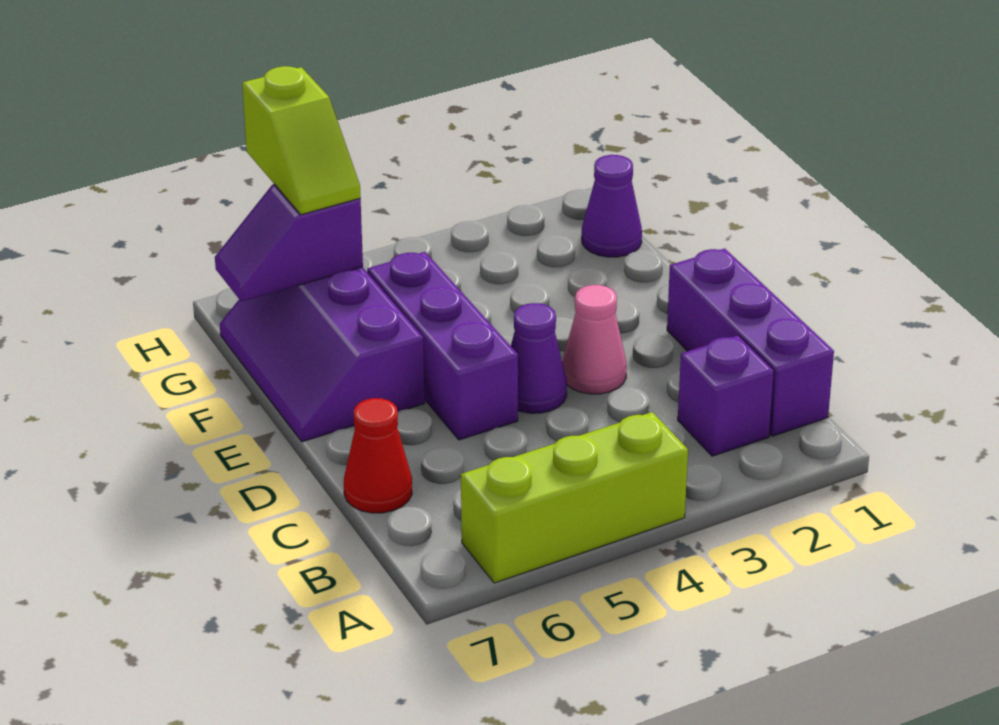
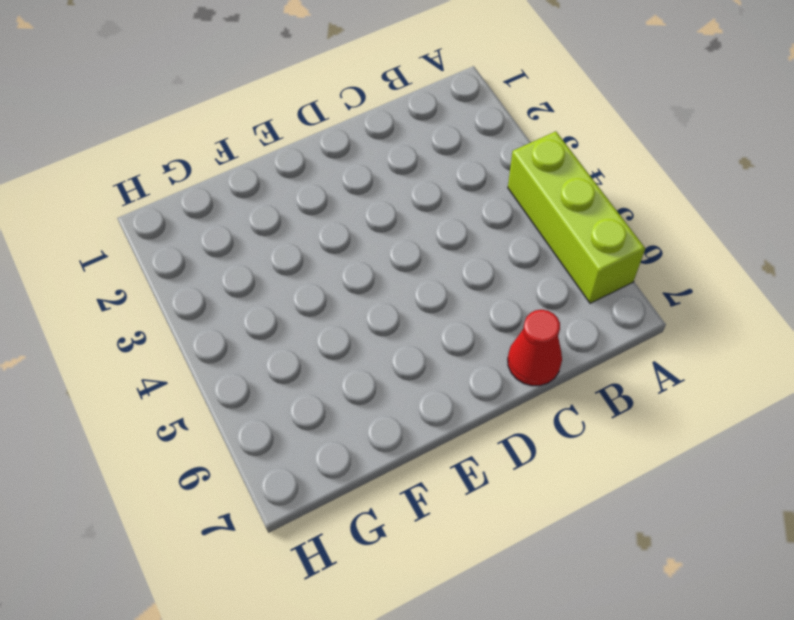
none -> purple brick B1:D1 level 1
none -> purple brick B2 level 1

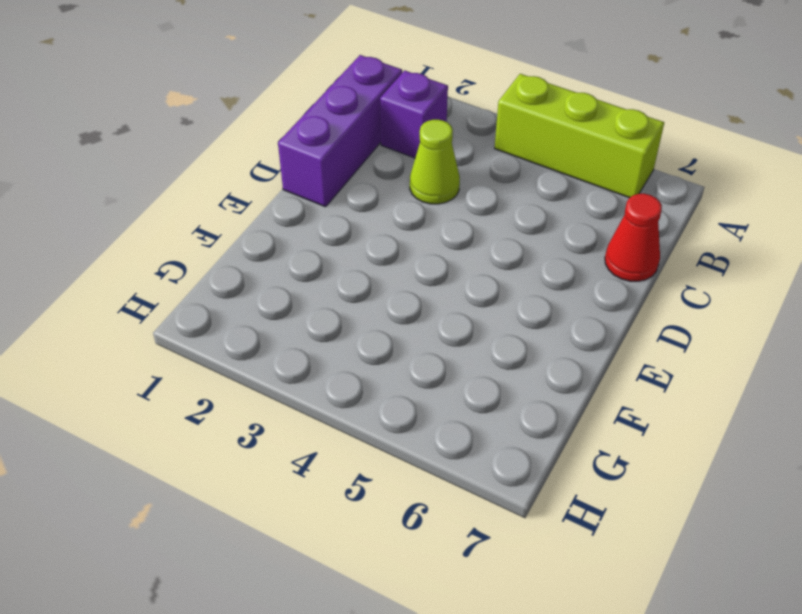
lime cone C3 level 1 -> none
none -> pink cone D3 level 1
none -> purple cone D4 level 1

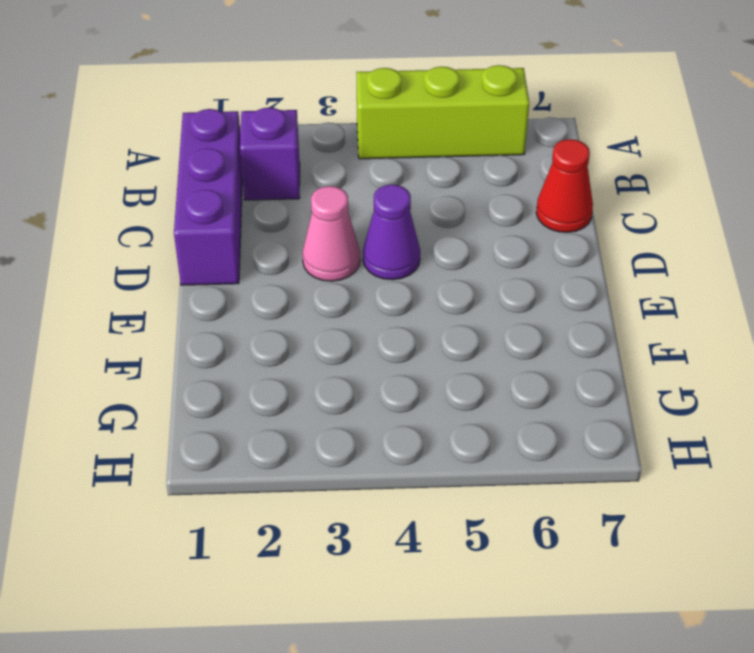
none -> purple brick D5:F5 level 1
none -> purple slope E6:G7 level 1 top 6

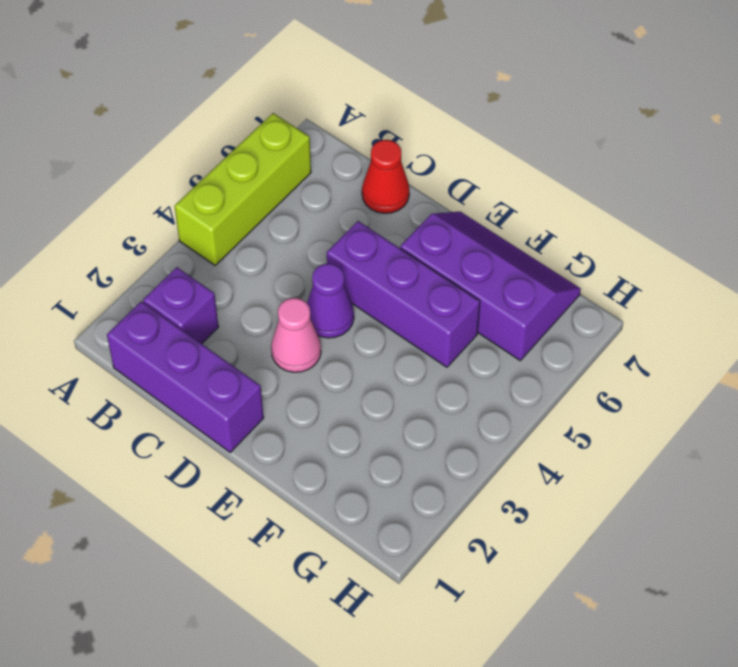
none -> purple cone G1 level 1
none -> purple slope G6:G7 level 2 top 6

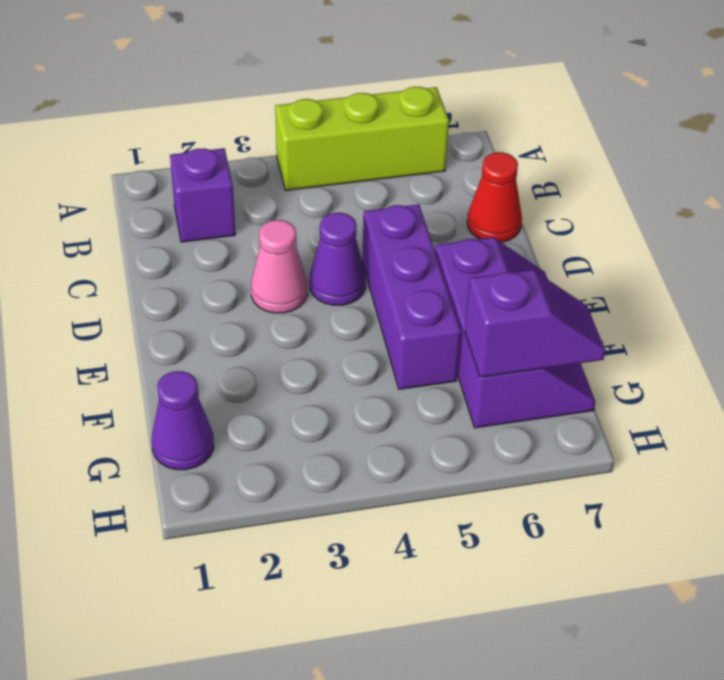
none -> purple brick B1:D1 level 1
none -> lime slope G6:H6 level 3 top H

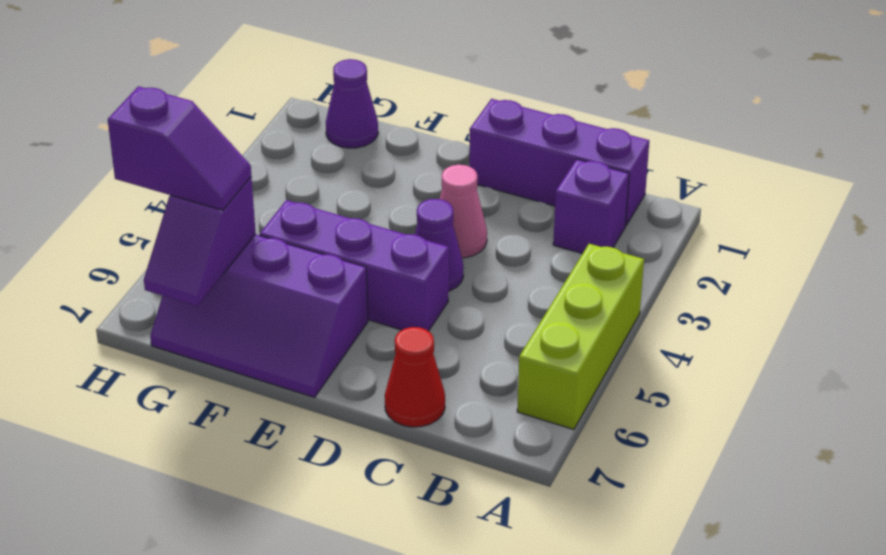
purple slope G6:H6 level 3 top H -> lime slope G6:H6 level 3 top H

